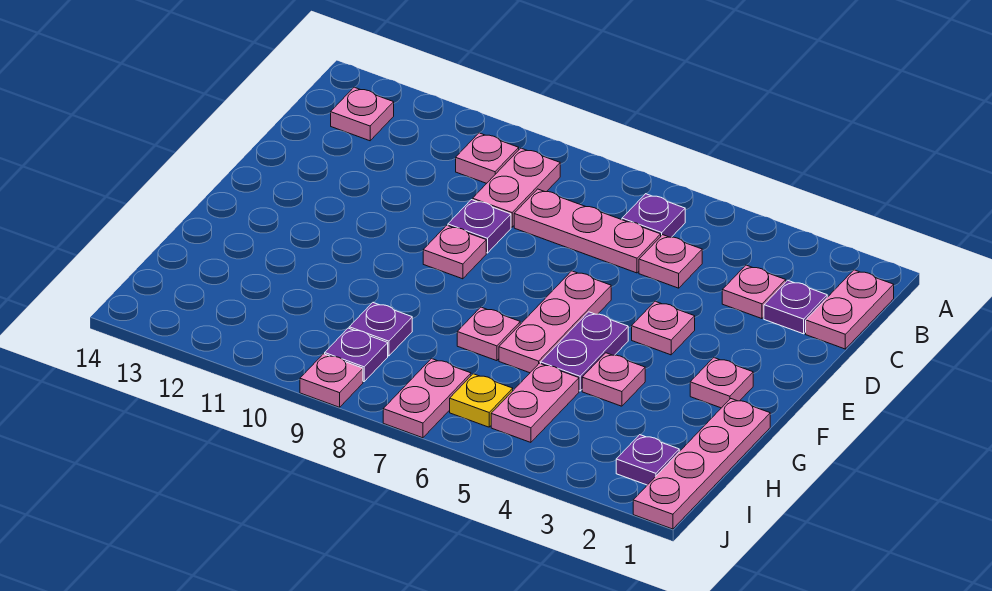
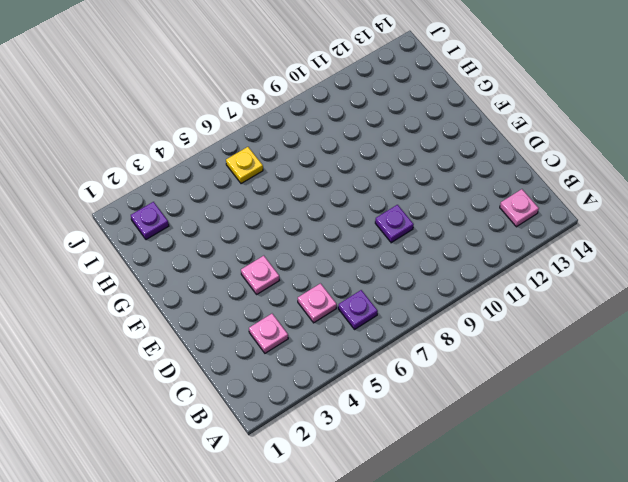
none -> pink plate B1:C1 level 1
none -> pink plate B9:C9 level 1
none -> pink plate B10 level 1

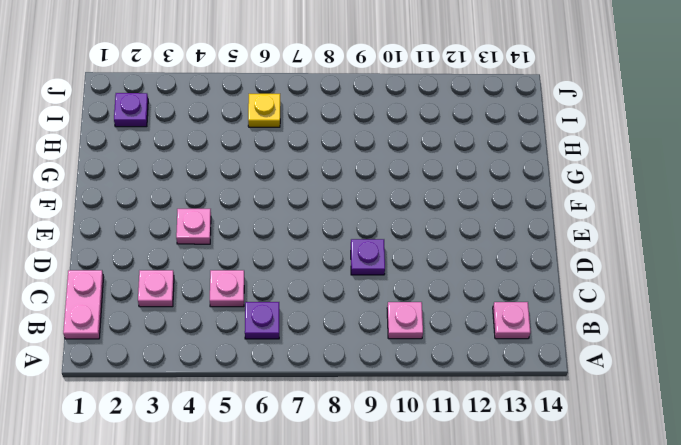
none -> pink plate B9:C9 level 1
none -> purple plate C2 level 1
none -> pink plate C6:C8 level 1

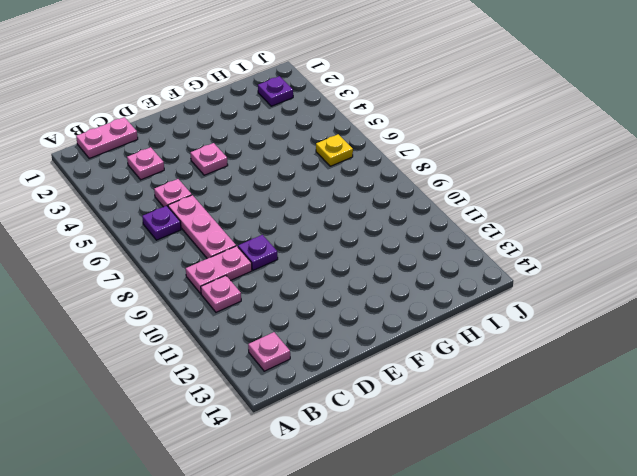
none -> purple plate C2 level 1
none -> pink plate E6:G6 level 1
none -> pink plate E9 level 1

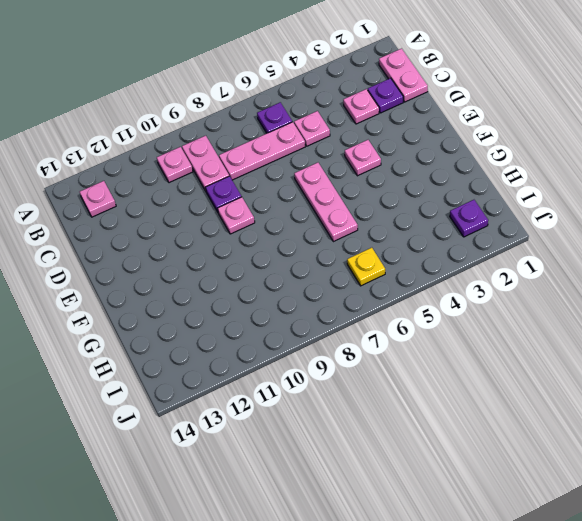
none -> pink plate F2 level 1
none -> purple plate F5:G5 level 1
none -> pink plate G1:J1 level 1

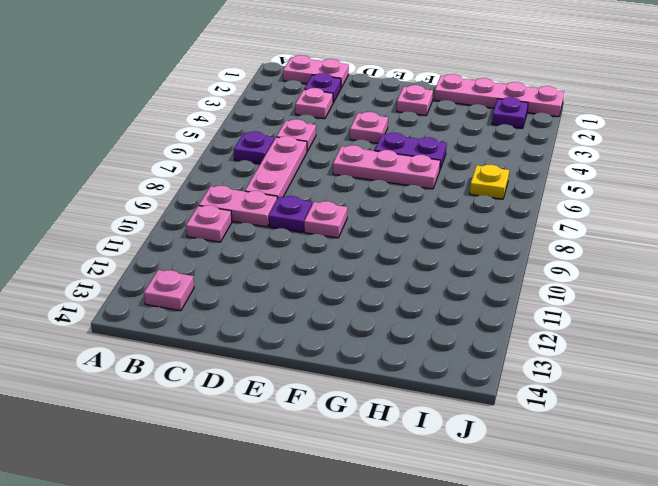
none -> pink plate G4 level 1
none -> pink plate G7 level 1
none -> pink plate H5:I5 level 1

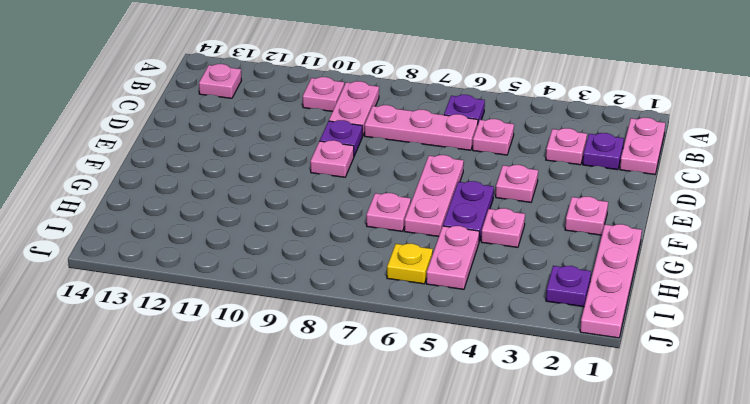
none -> purple plate H9 level 1
none -> pink plate I7:J7 level 1
none -> purple plate I9 level 1

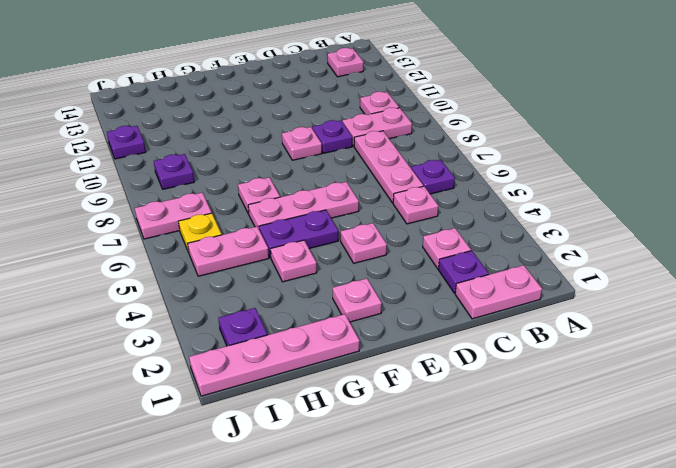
purple plate J11 level 1 -> purple plate H9 level 1
none -> pink plate J9 level 1

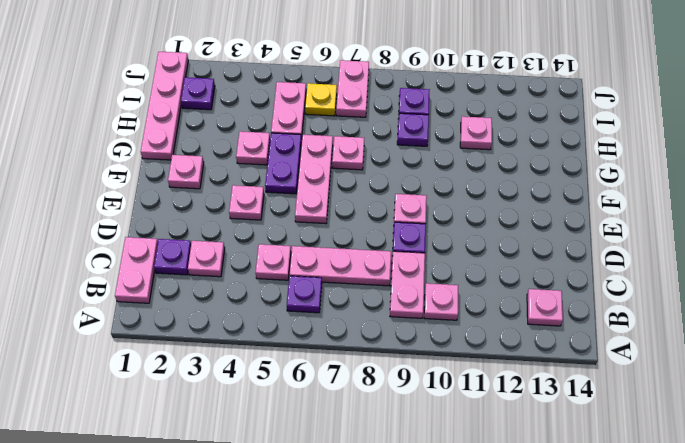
pink plate H11 level 1 -> pink plate J9 level 1

